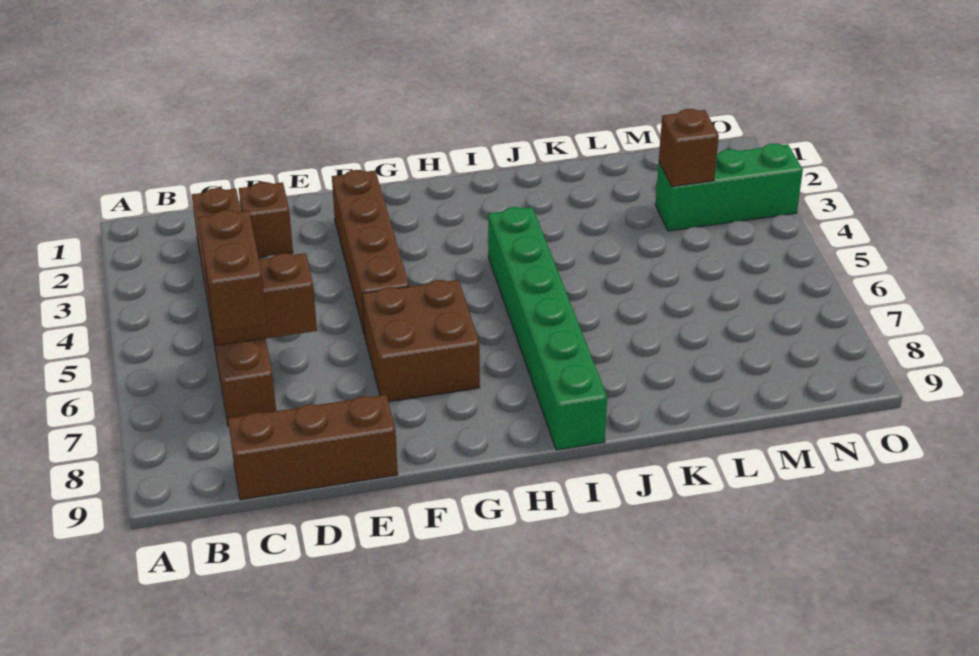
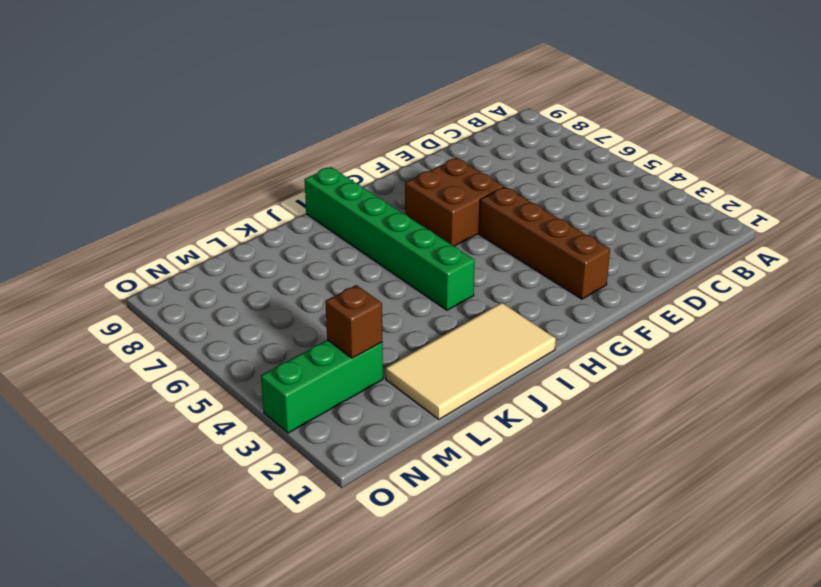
tan tile I1:L2 level 1 -> none
none -> brown brick C2:C7 level 1
none -> brown brick C9:E9 level 1

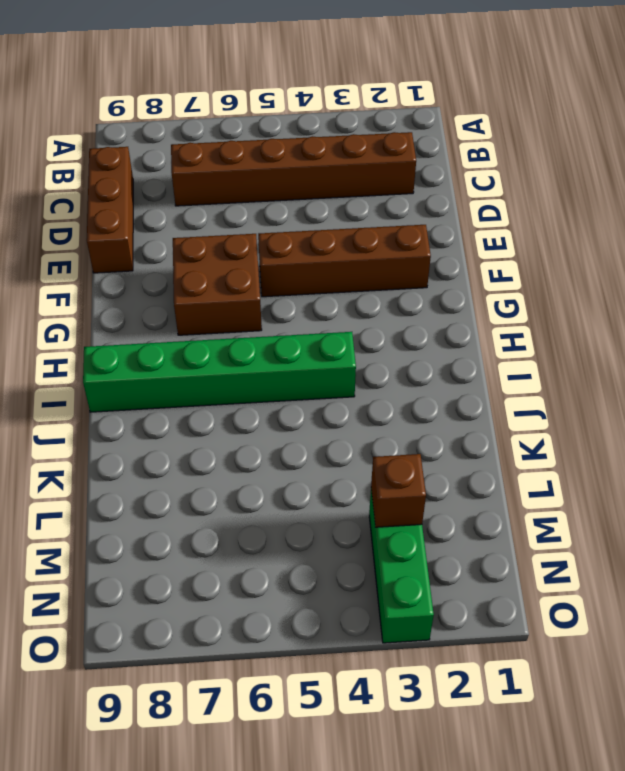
none -> brown brick D2 level 1
none -> brown brick C6:D6 level 2

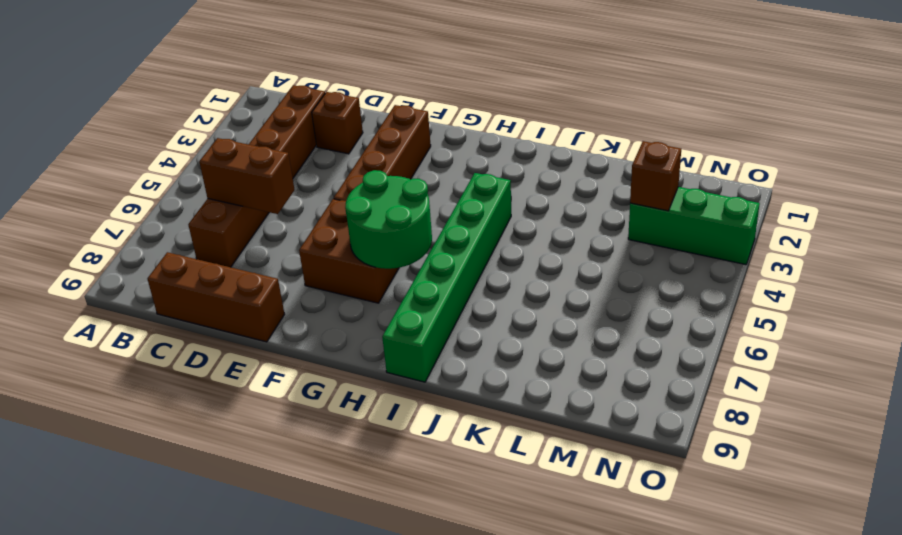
green round brick G6:H7 level 2 -> none
none -> brown brick C6:C7 level 3

